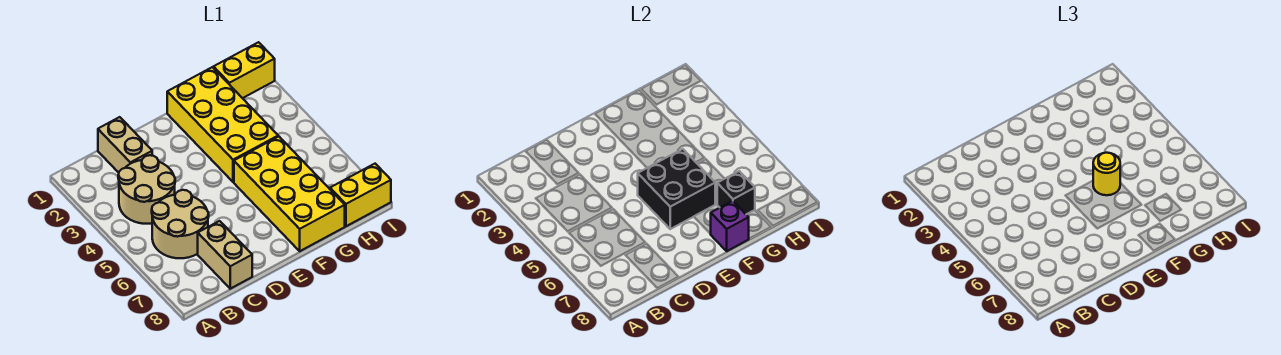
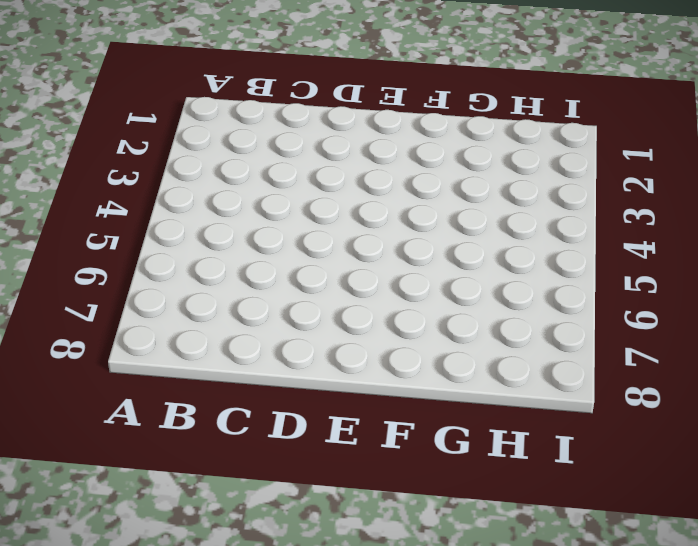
none -> tan round brick B3:C4 level 1
none -> tan round brick B5:C6 level 1
none -> tan brick C1:C2 level 1

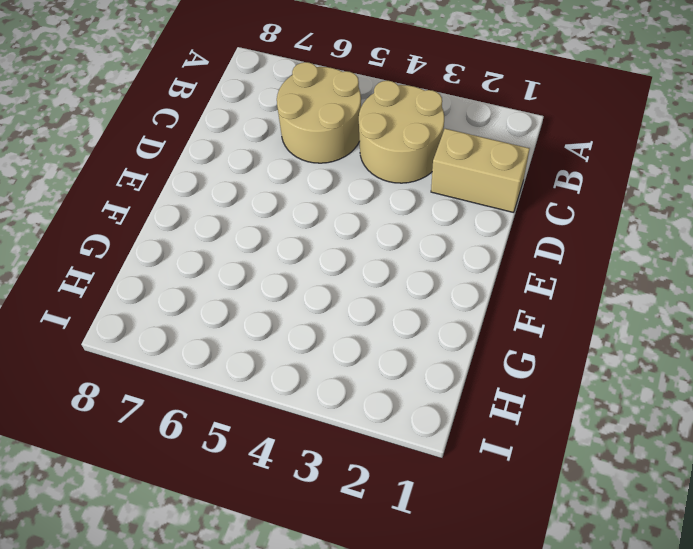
none -> tan brick C7:C8 level 1
none -> yellow brick F1:G4 level 1
none -> yellow brick F5:G8 level 1

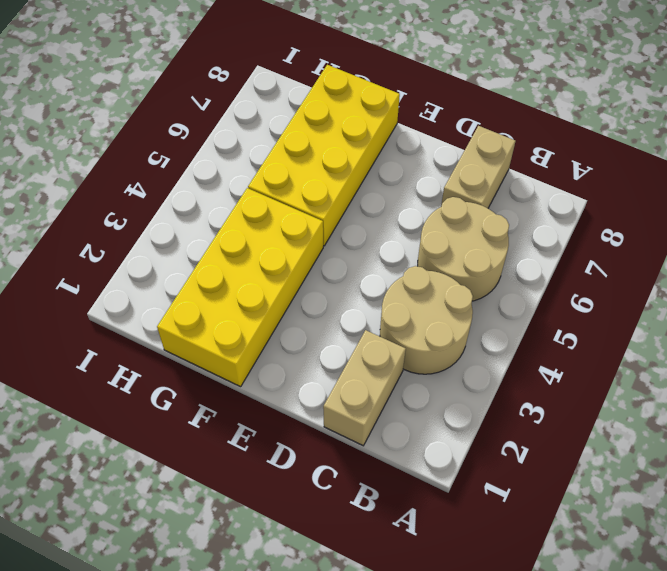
none -> yellow brick H1:I1 level 1
none -> yellow brick H8:I8 level 1
none -> black brick E5:F6 level 2

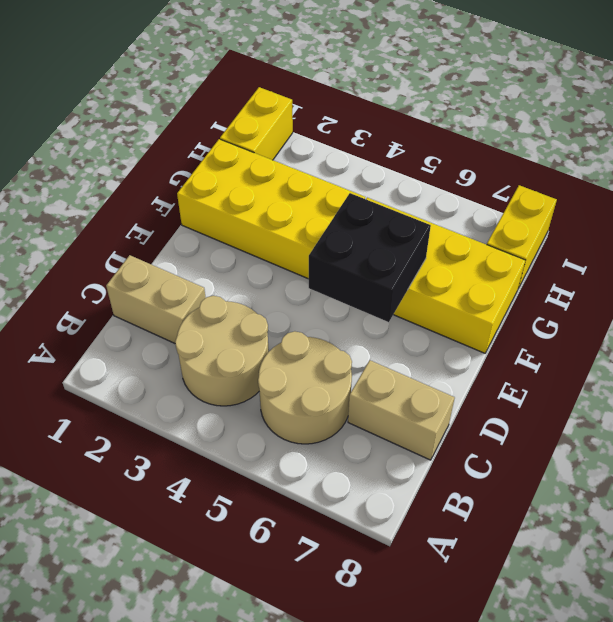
none -> purple brick F8 level 2
none -> black brick G7 level 2
none -> yellow round brick F5 level 3

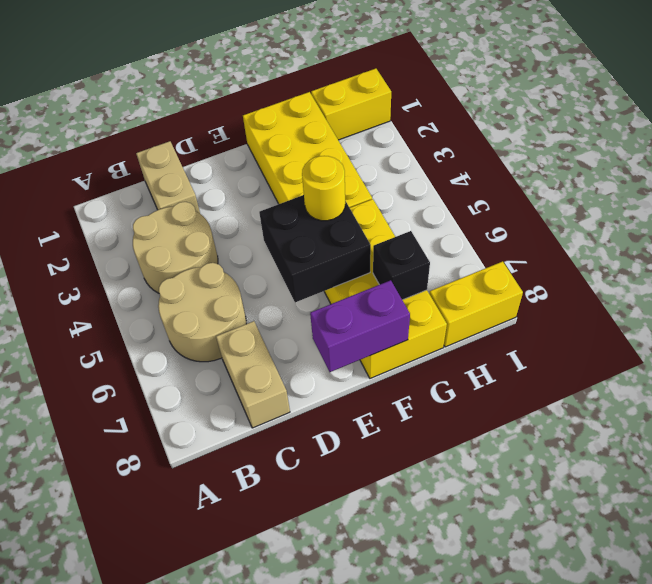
purple brick E8:F8 level 2 -> purple brick F8 level 2

